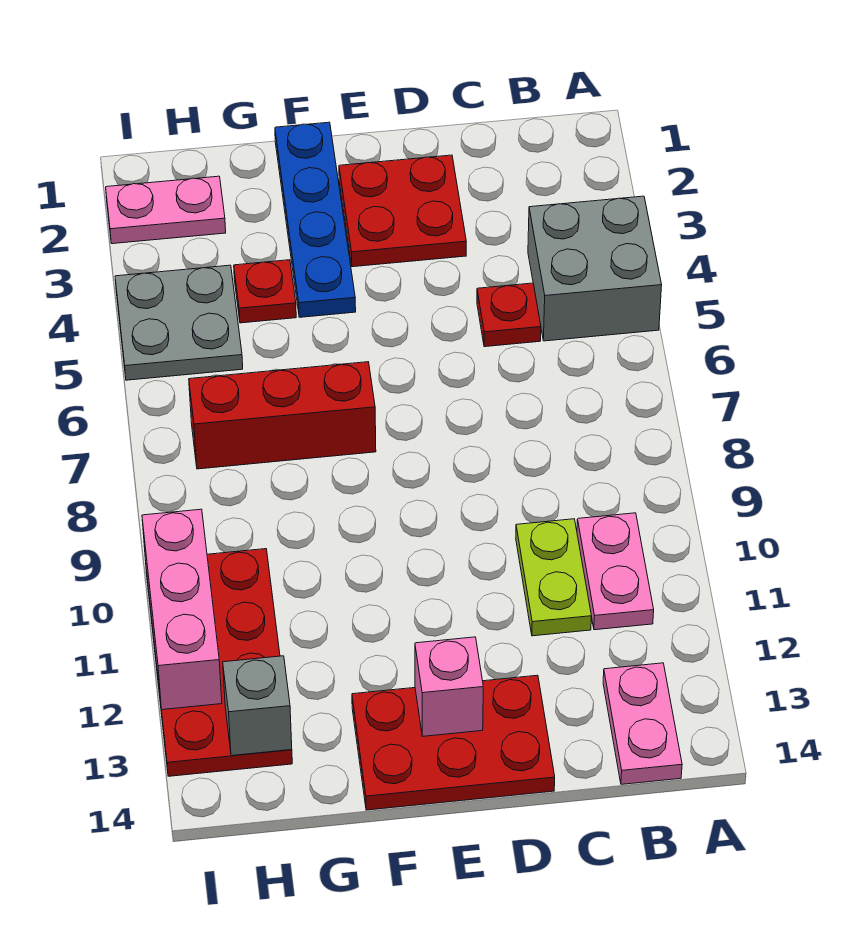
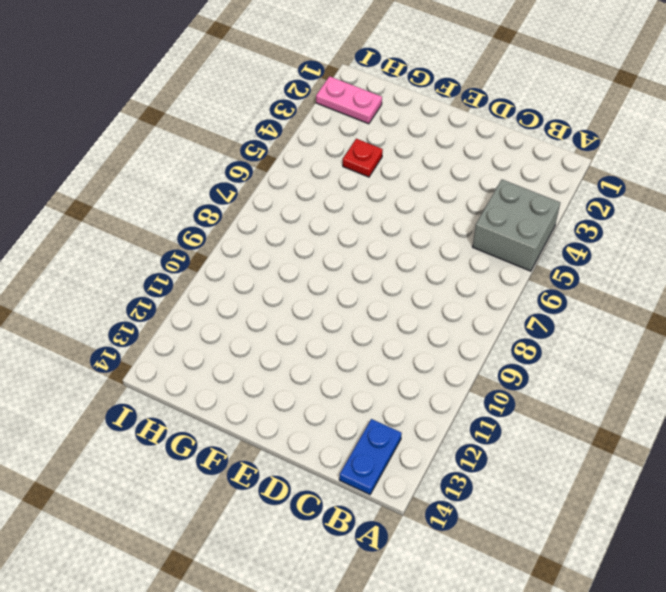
blue plate B13:B14 level 1 -> pink plate B13:B14 level 1
none -> pink plate B10:B11 level 1
none -> red plate C5 level 1
none -> lime plate C10:C11 level 1

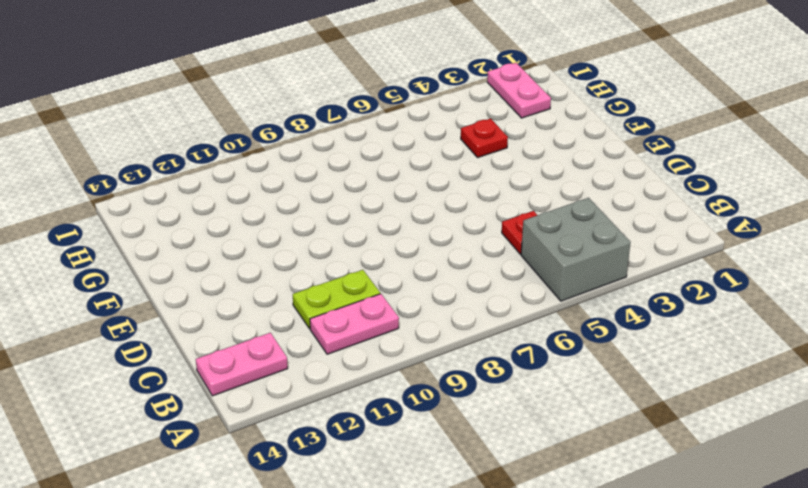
none -> red plate D2:E3 level 1
none -> red plate D13:F14 level 1
none -> blue plate F1:F4 level 1

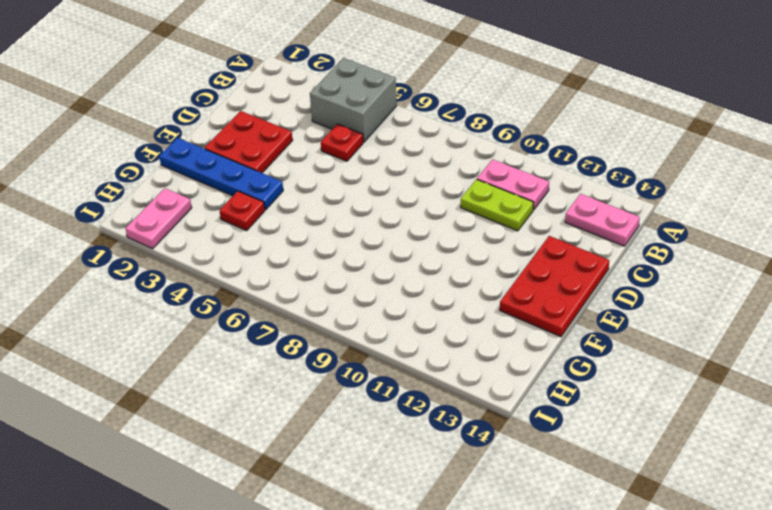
none -> red brick F7:H7 level 1
none -> grey plate H4:I5 level 1
none -> red plate H10:I13 level 1

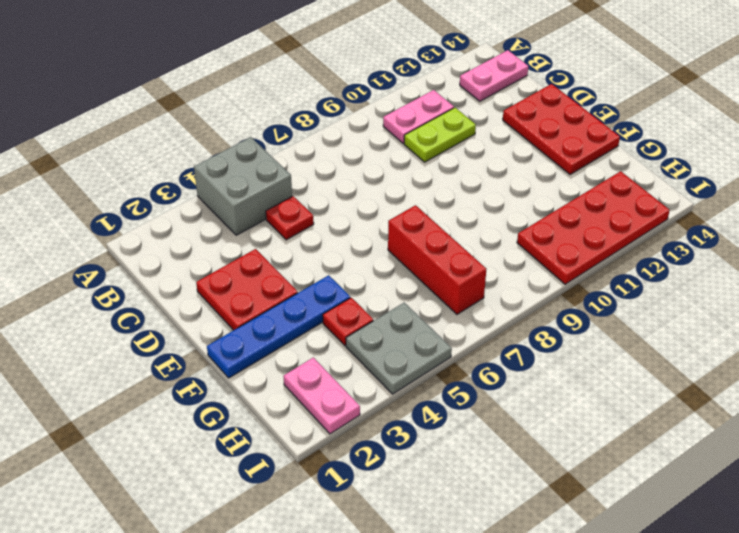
none -> pink brick E13 level 2
none -> grey brick H13 level 2
none -> pink brick I10:I12 level 2

